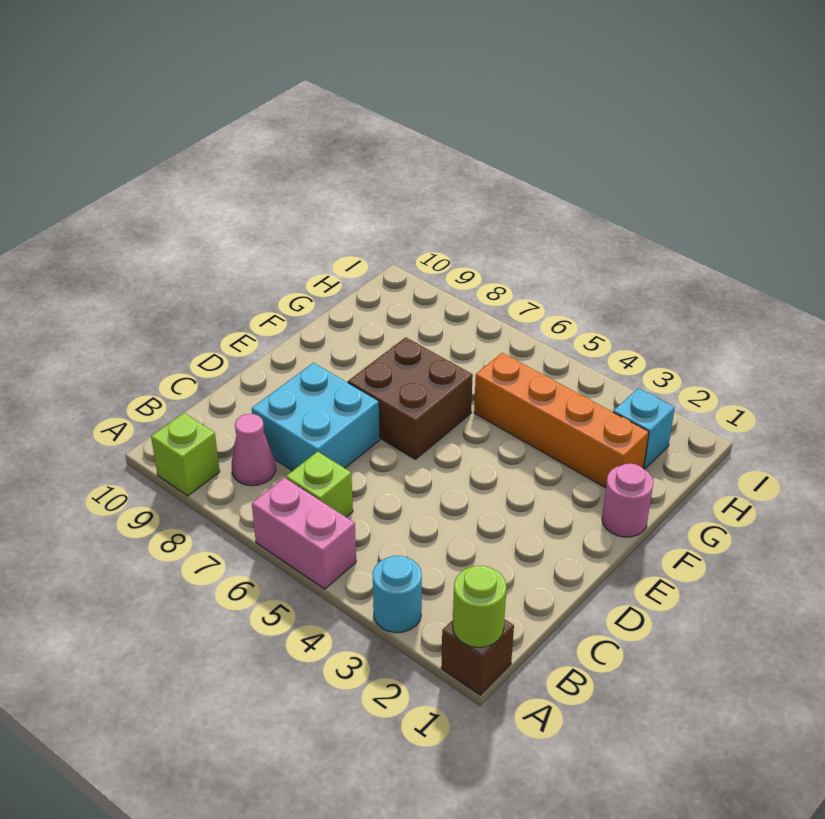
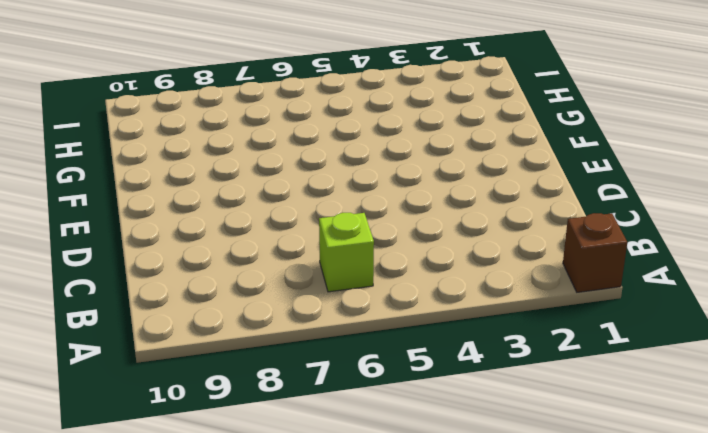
none -> cyan round brick A3 level 1
none -> pink brick A5:A6 level 1
none -> lime brick A9 level 1

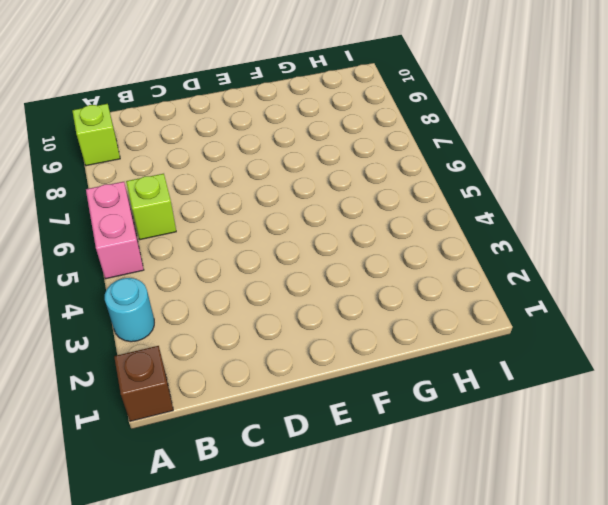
none -> pink cone B8 level 1
none -> cyan brick C7:D8 level 1
none -> brown brick E6:F7 level 1

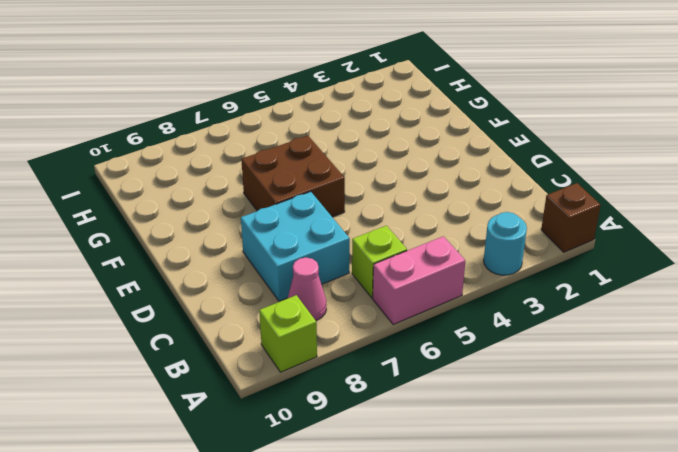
none -> pink round brick F1 level 1
none -> orange brick G2:G5 level 1
none -> cyan brick H2 level 1

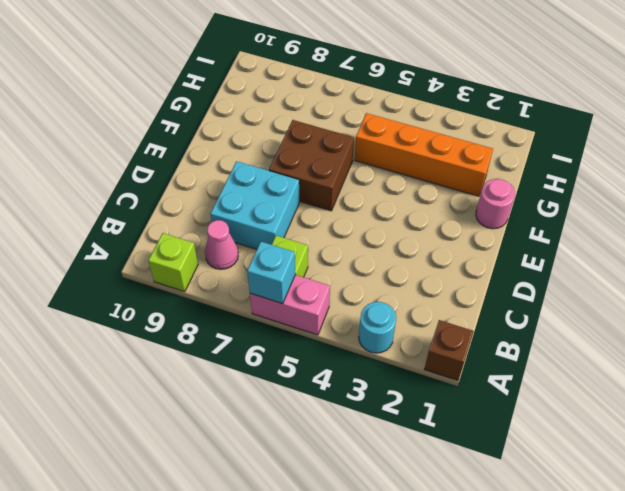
cyan brick A6 level 2 -> cyan brick H2 level 1
none -> lime round brick A1 level 2

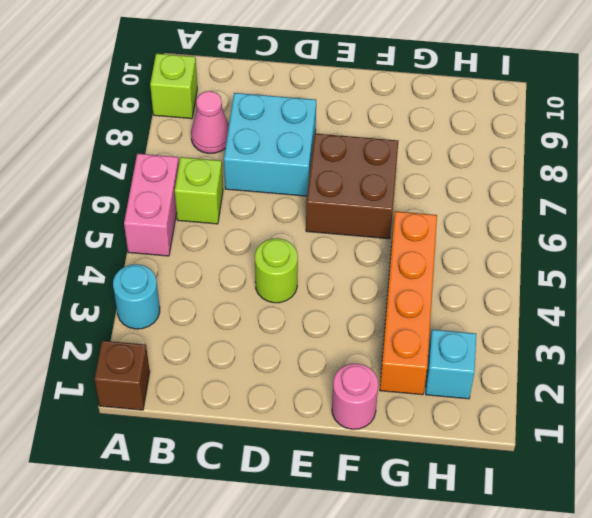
lime round brick D4 level 1 -> lime round brick A1 level 2

